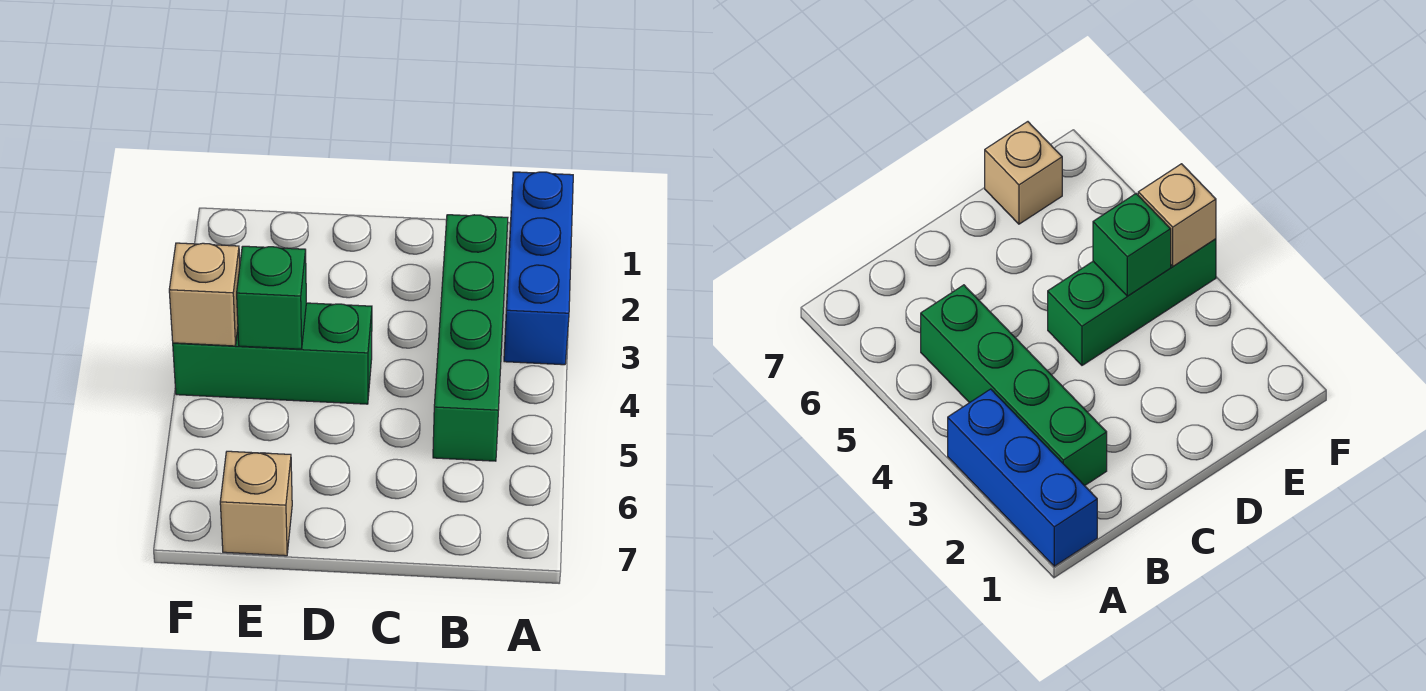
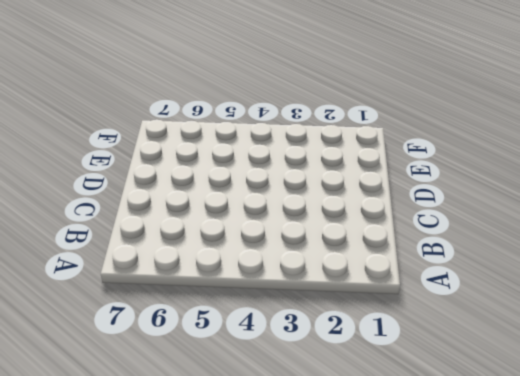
none -> blue brick A1:A3 level 1
none -> green brick B2:B5 level 1

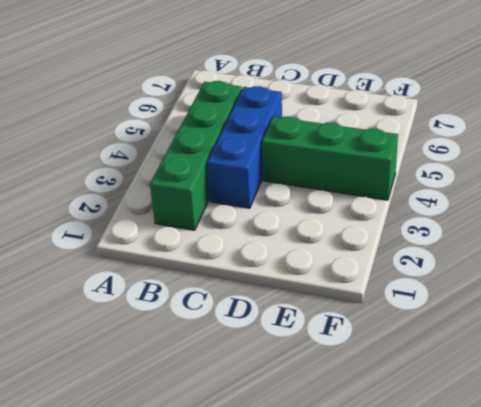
blue brick C3:C5 level 1 -> blue brick A1:A3 level 1
none -> tan brick E7 level 1
none -> green brick E4 level 2

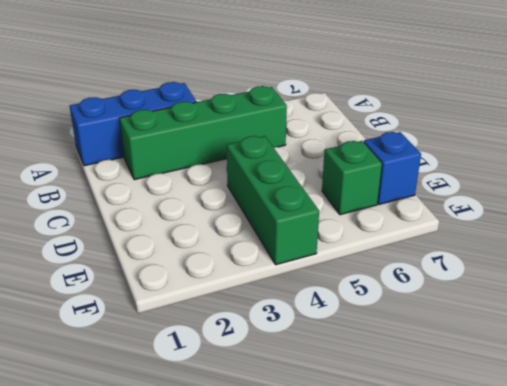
green brick E6 level 1 -> green brick E4 level 2
blue brick E7 level 1 -> tan brick E7 level 1
none -> tan brick F4 level 2

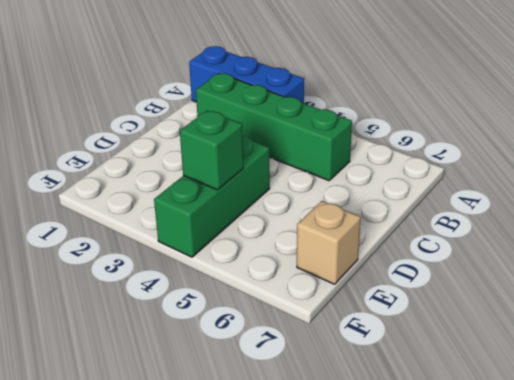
none -> tan brick F4 level 2

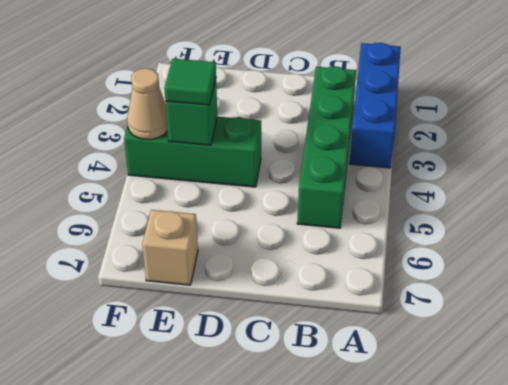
green tile E4 level 3 -> none
tan cone F4 level 2 -> tan brick F4 level 2

